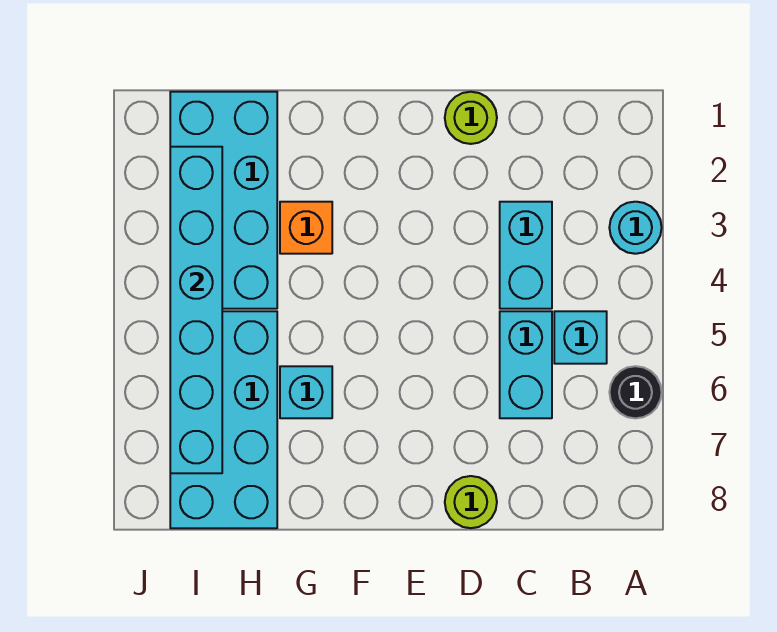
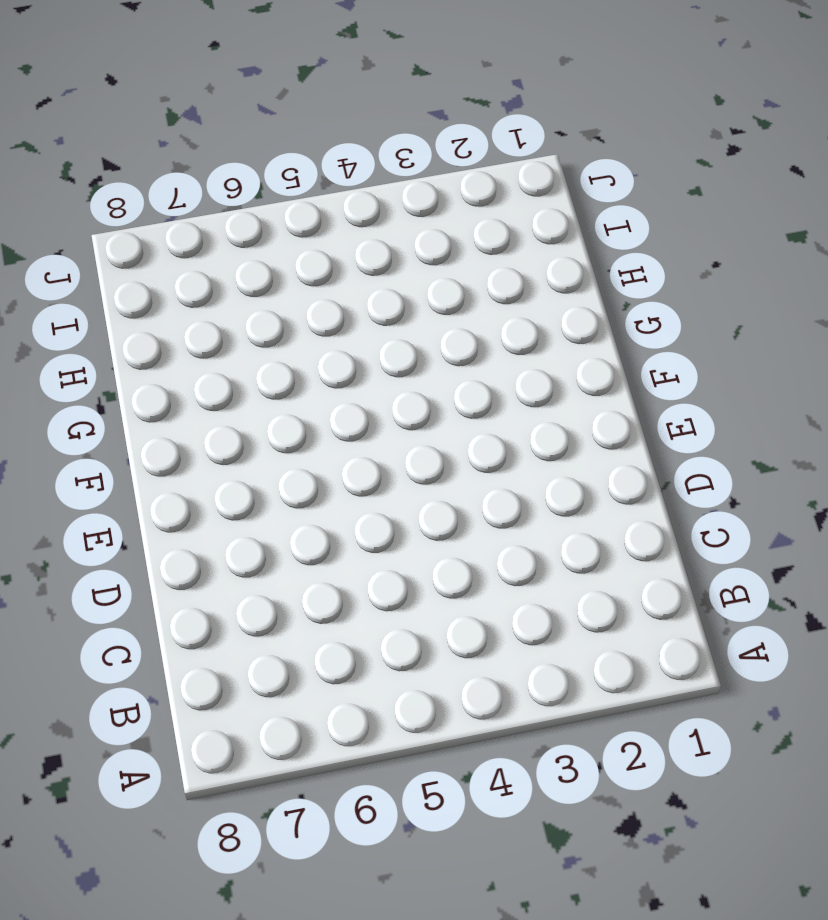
none -> cyan round brick A3 level 1
none -> black round brick A6 level 1
none -> cyan brick B5 level 1

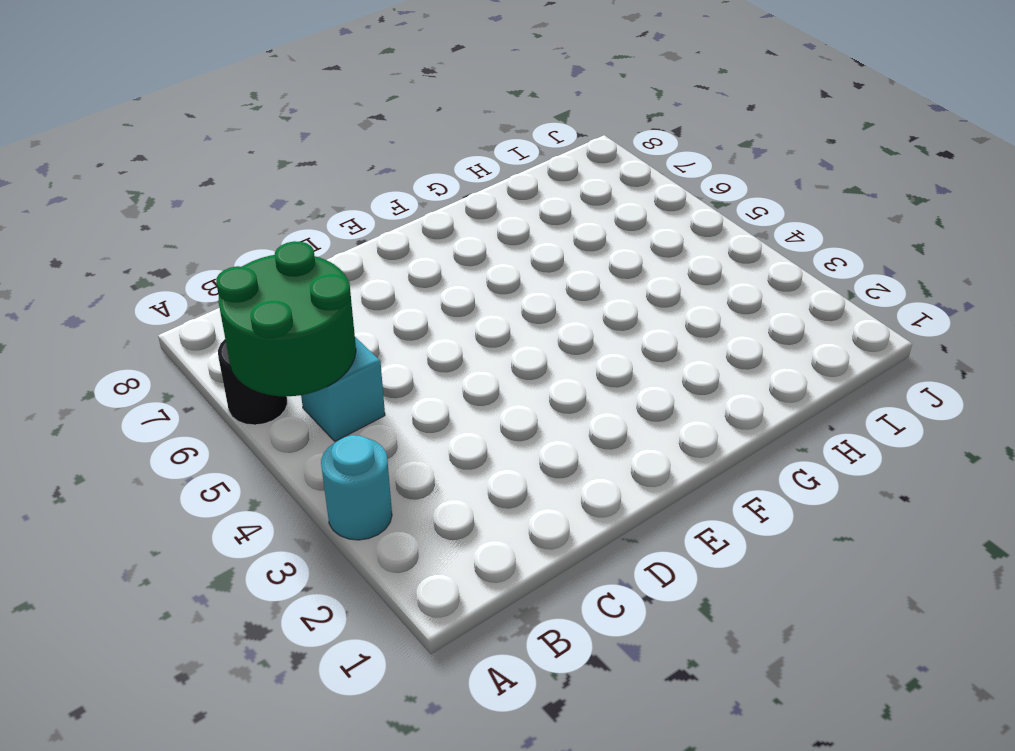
green round brick A5:B6 level 2 -> none
none -> cyan brick C3:C4 level 1
none -> cyan brick C5:C6 level 1
none -> lime round brick D1 level 1

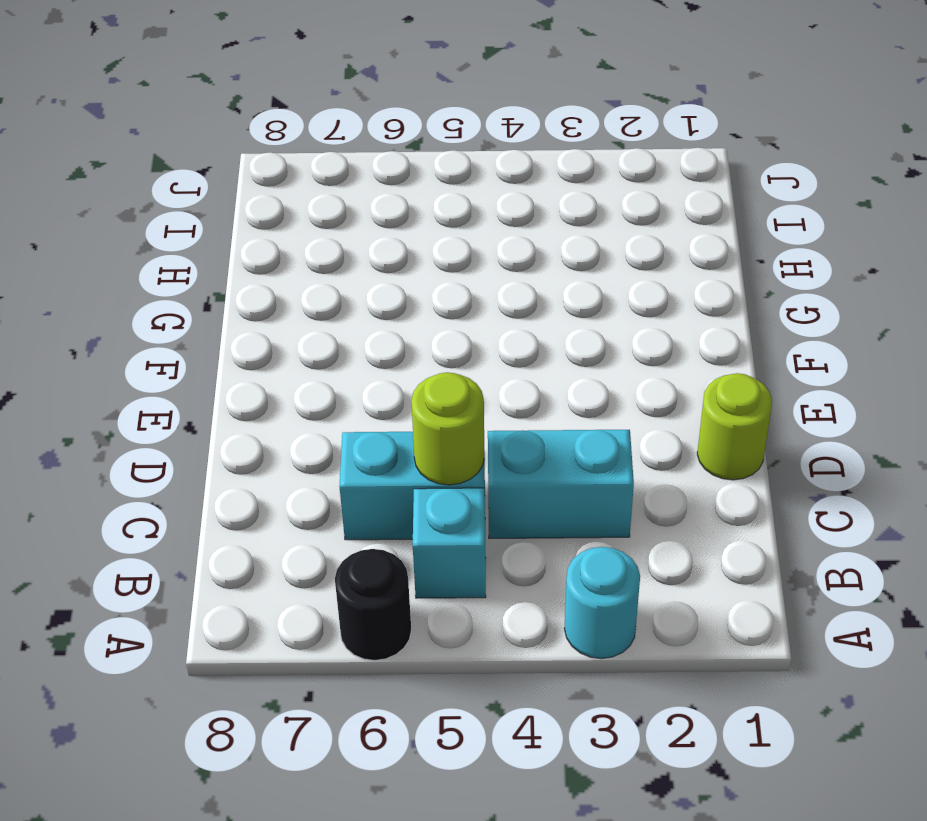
lime round brick C5 level 2 -> lime round brick D8 level 1
none -> orange brick G3 level 1
none -> cyan brick G6 level 1
none -> cyan brick H1:I4 level 1

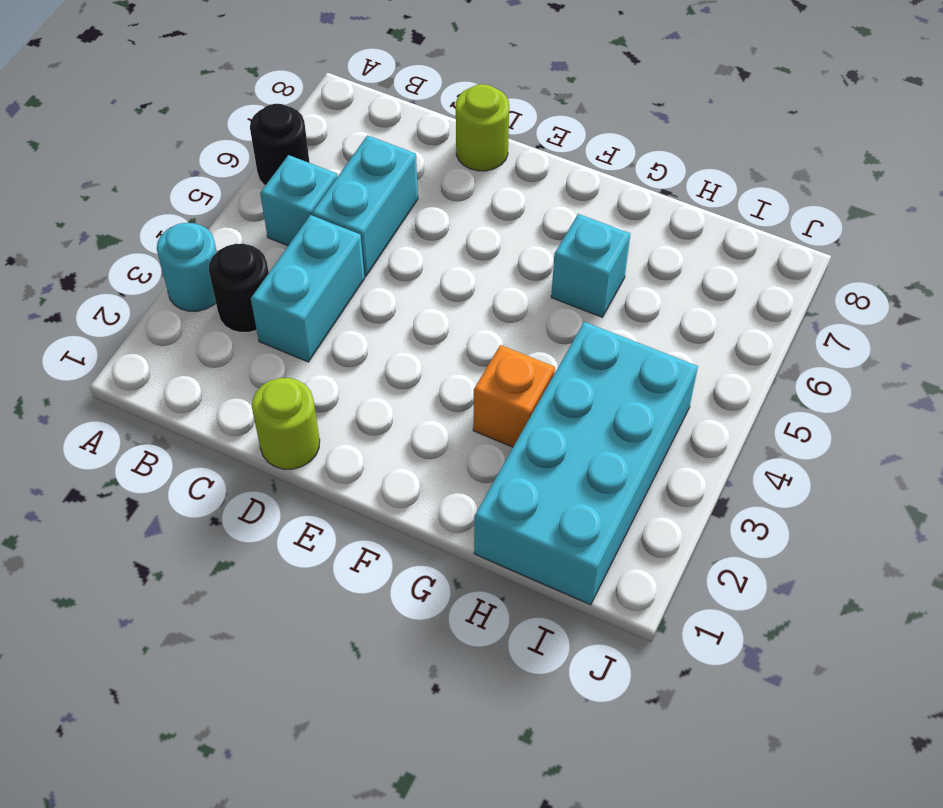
black round brick B3 level 1 -> none
none -> cyan brick H5:I8 level 1
none -> cyan brick I2:I7 level 2

